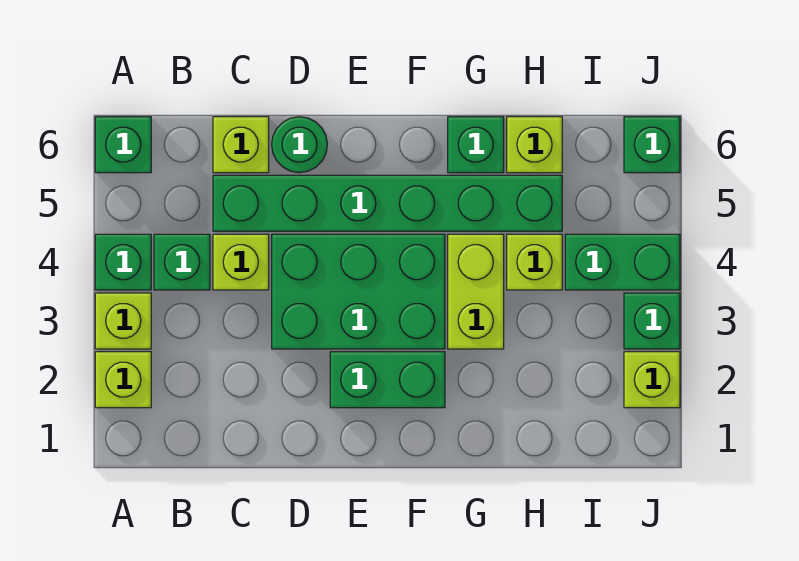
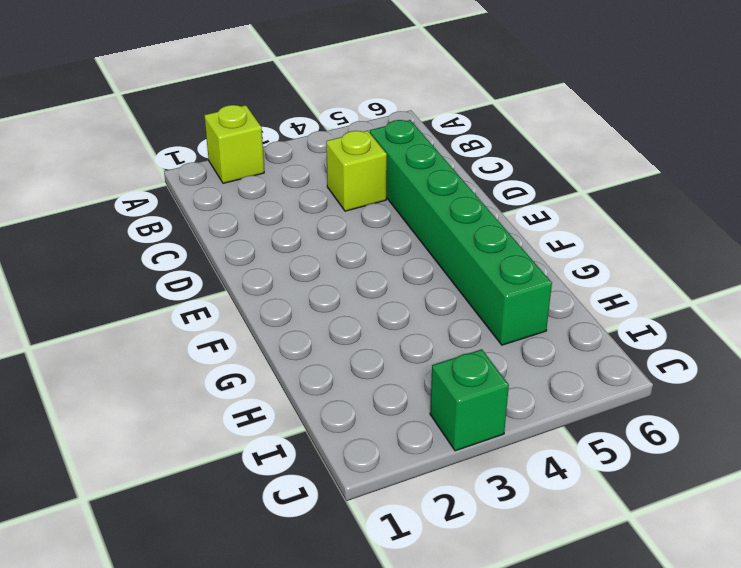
none -> lime brick A3 level 1
none -> green brick A4 level 1
none -> green brick A6 level 1

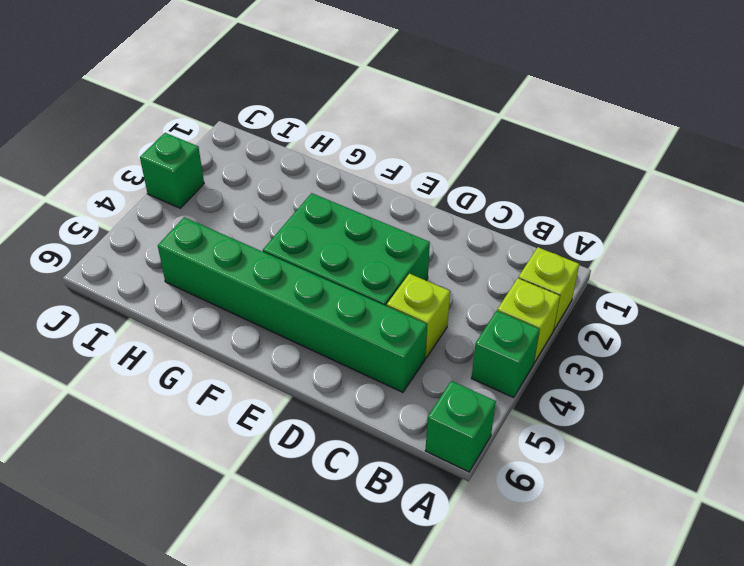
none -> green brick B4 level 1
none -> lime brick C6 level 1
none -> green round brick D6 level 1

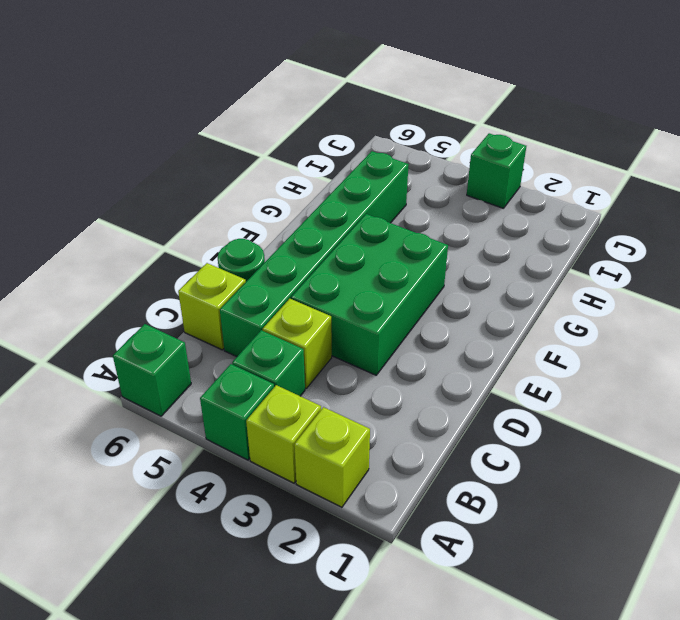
none -> green brick E2:F2 level 1
none -> lime brick G3:G4 level 1
none -> green brick G6 level 1

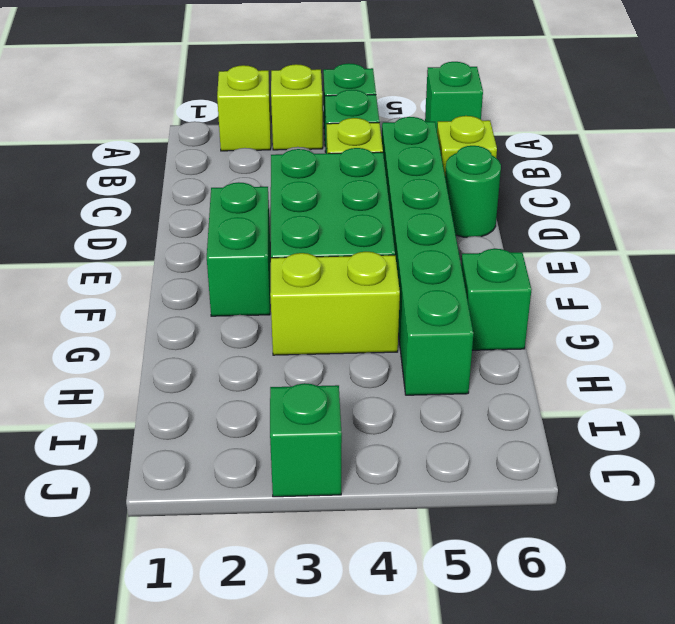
none -> lime brick H4 level 1
none -> lime brick H6 level 1
none -> green brick I4:J4 level 1

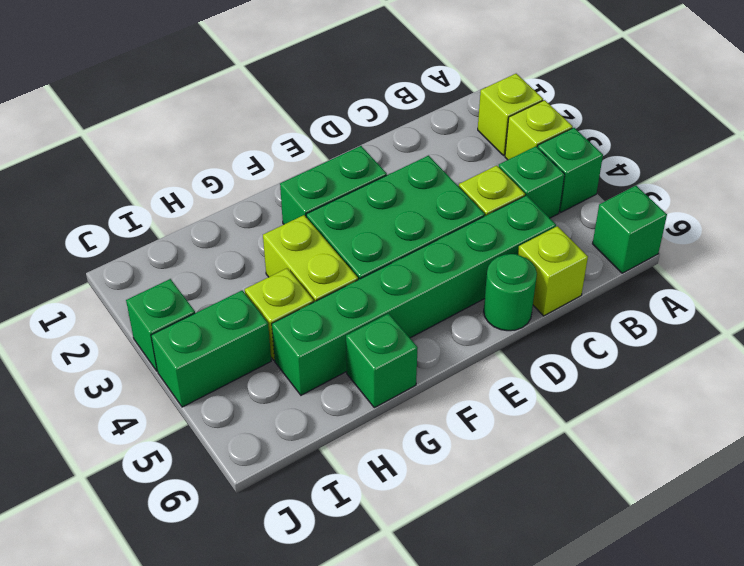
none -> lime brick H6 level 1
none -> lime brick J2 level 1
none -> green brick J6 level 1

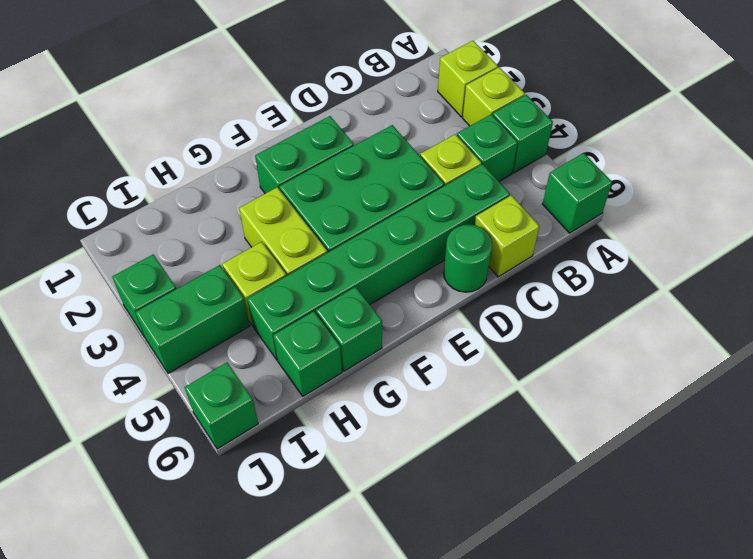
green brick H6 level 1 -> lime brick H6 level 1
none -> lime brick J2 level 1

